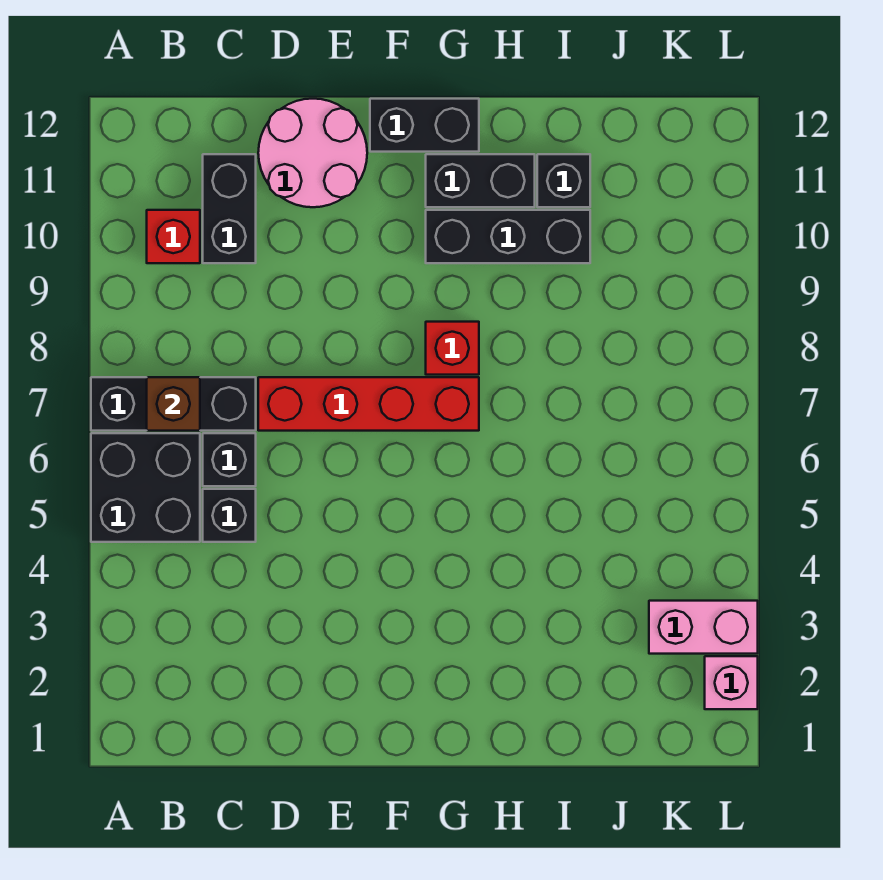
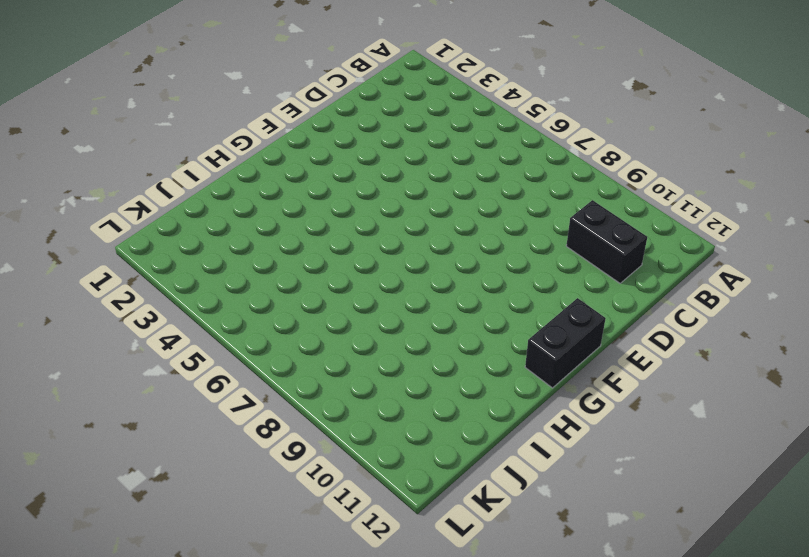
none -> black brick A5:B6 level 1
none -> black brick A7:C7 level 1
none -> red brick B10 level 1

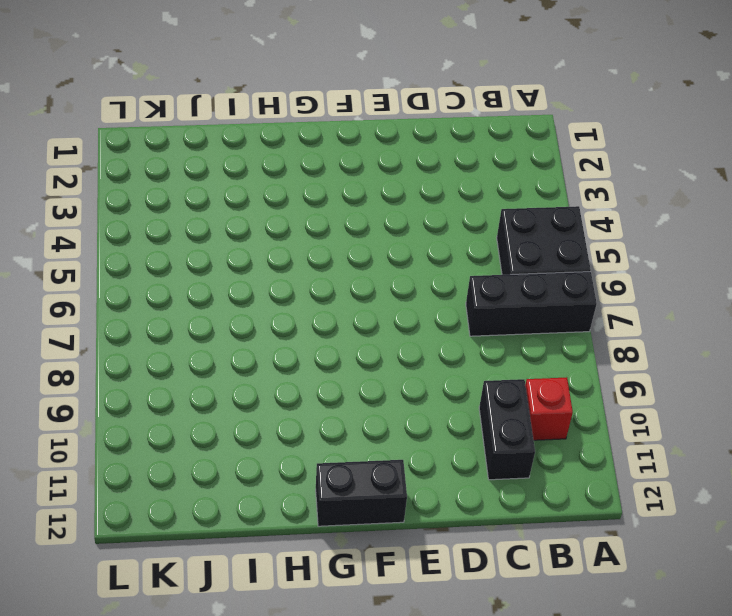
none -> black brick C5 level 1
none -> black brick C6 level 1
none -> red brick D7:G7 level 1

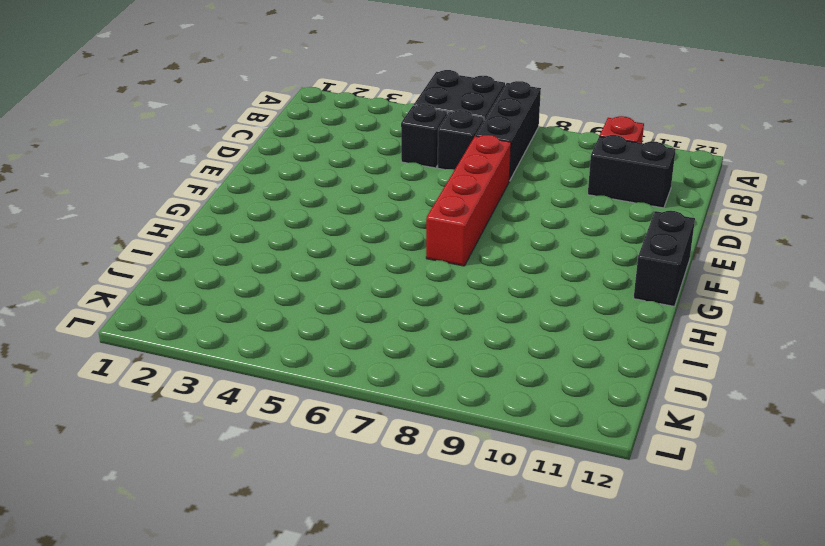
none -> pink round brick D11:E12 level 1
none -> red brick G8 level 1
none -> black brick G10:I10 level 1

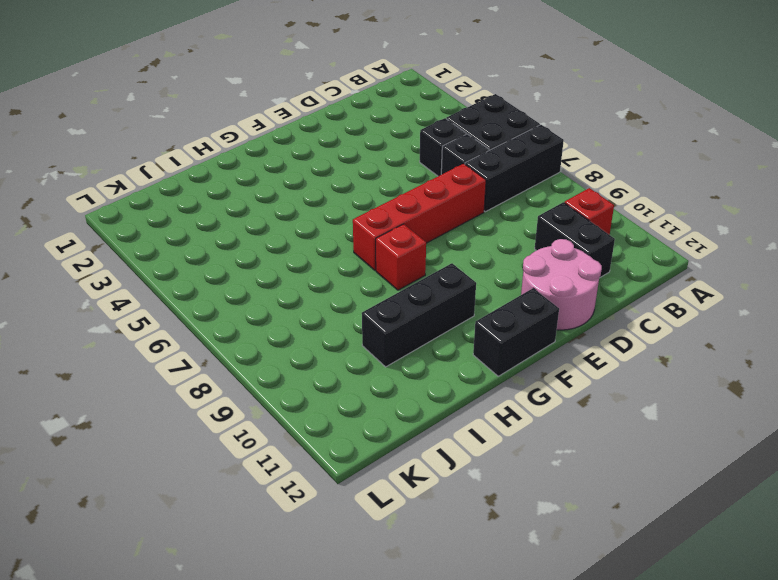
none -> black brick G11:H11 level 1
none -> black brick I11 level 1
none -> pink brick K3:L3 level 1

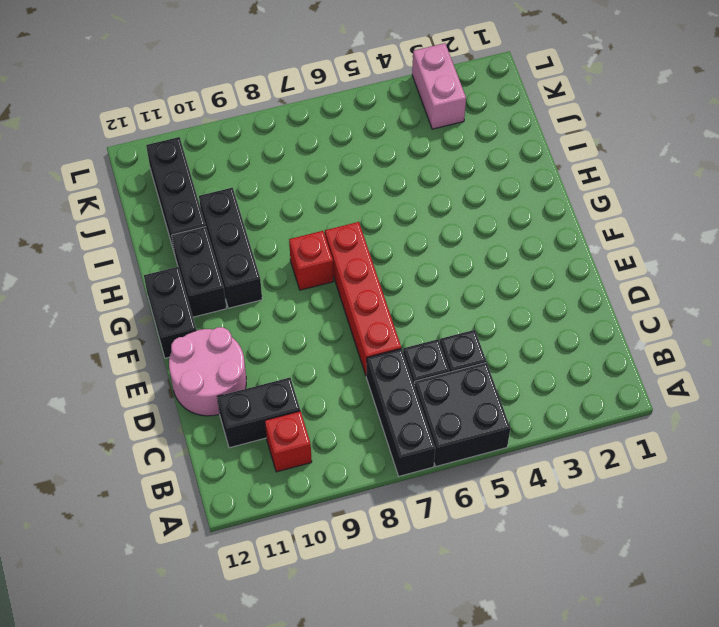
black brick I11:K11 level 1 -> black brick I11 level 1
none -> pink brick L2 level 1
none -> brown brick B7 level 2

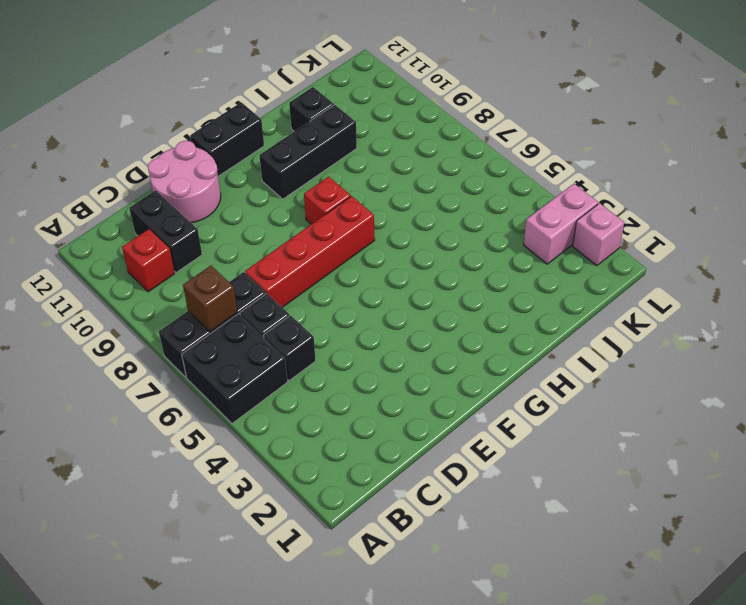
none -> black brick G11:H11 level 1

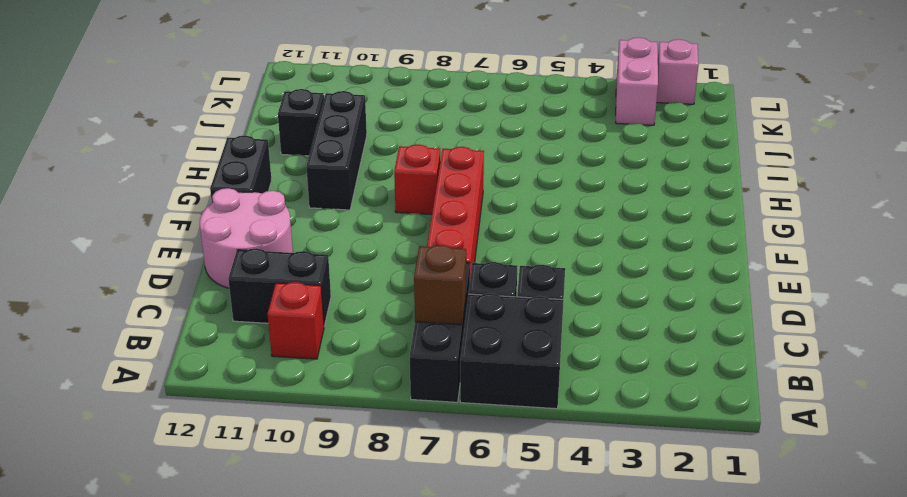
none -> black brick G11:H11 level 1

